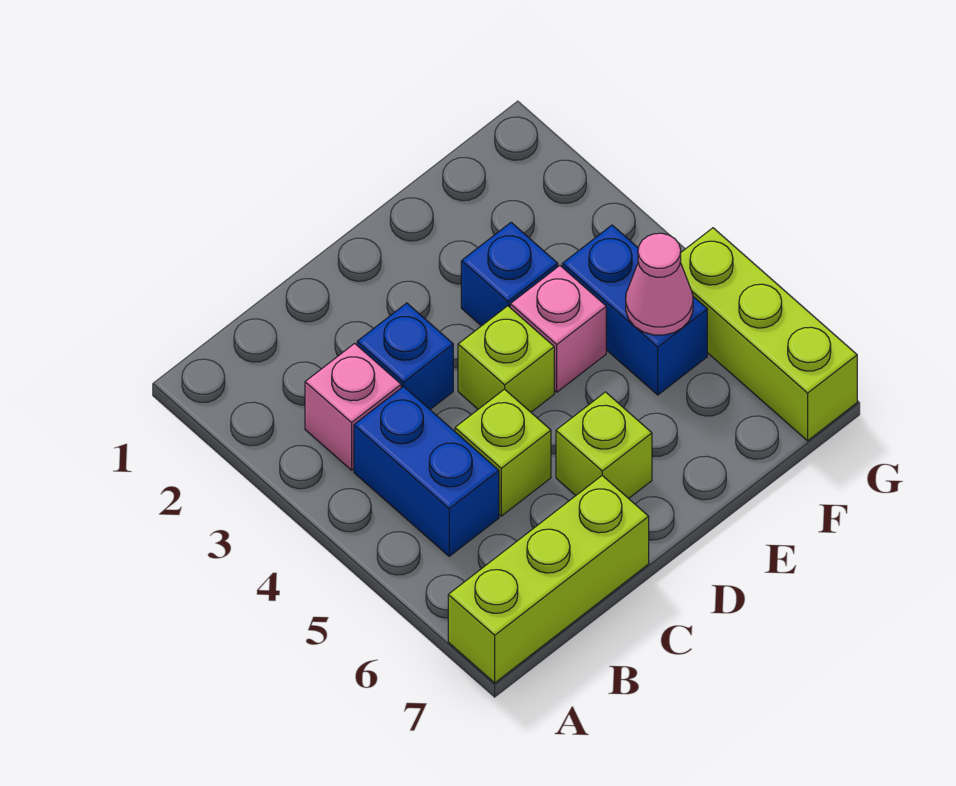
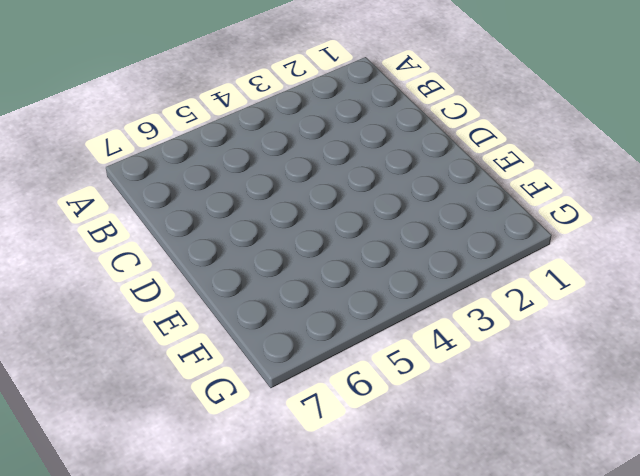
none -> lime brick A7:C7 level 1
none -> pink brick B3 level 1
none -> blue brick B4:B5 level 1

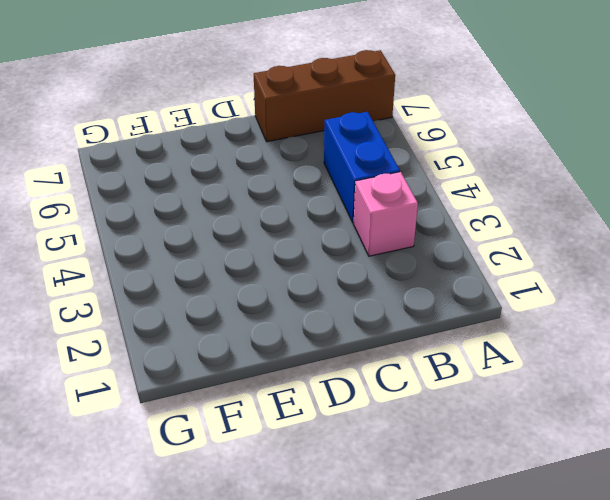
brown brick A7:C7 level 1 -> lime brick A7:C7 level 1
none -> blue brick C3 level 1
none -> lime brick C5 level 1
none -> lime brick D4 level 1

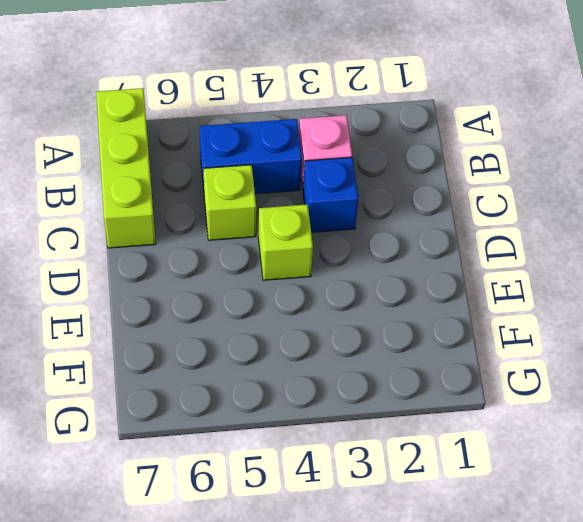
none -> lime brick D6 level 1
none -> blue brick E3 level 1
none -> pink brick E4 level 1

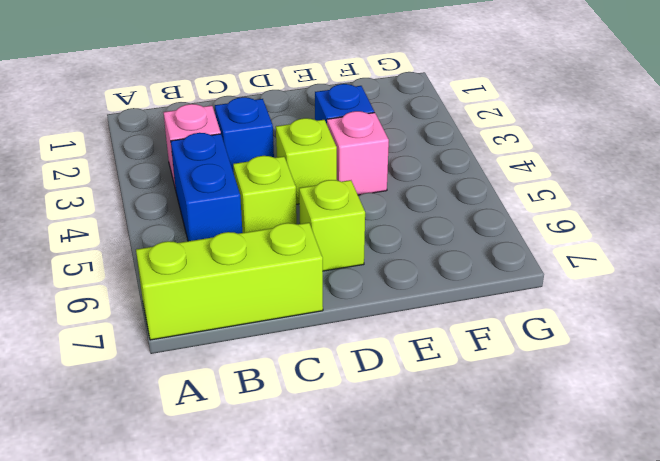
none -> blue brick F4:F5 level 1
none -> lime brick G5:G7 level 1
none -> pink cone F5 level 2

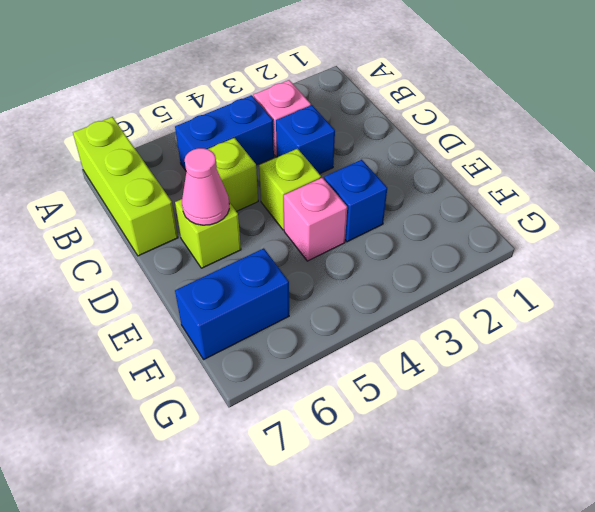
pink cone D6 level 2 -> pink cone F5 level 2
blue brick F6:F7 level 1 -> blue brick F4:F5 level 1
none -> lime brick G5:G7 level 1

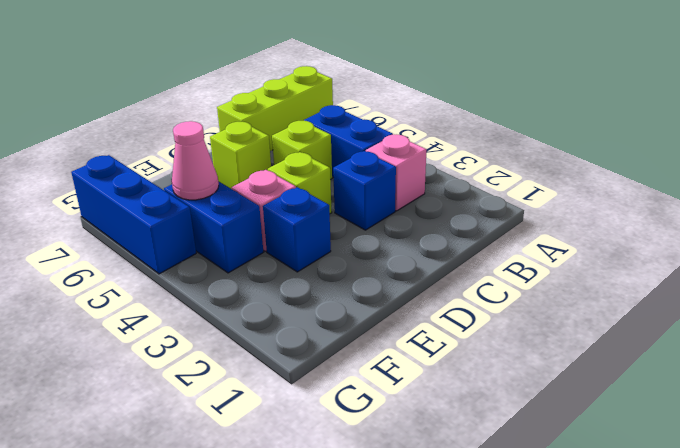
blue brick G5:G7 level 1 -> lime brick G5:G7 level 1

